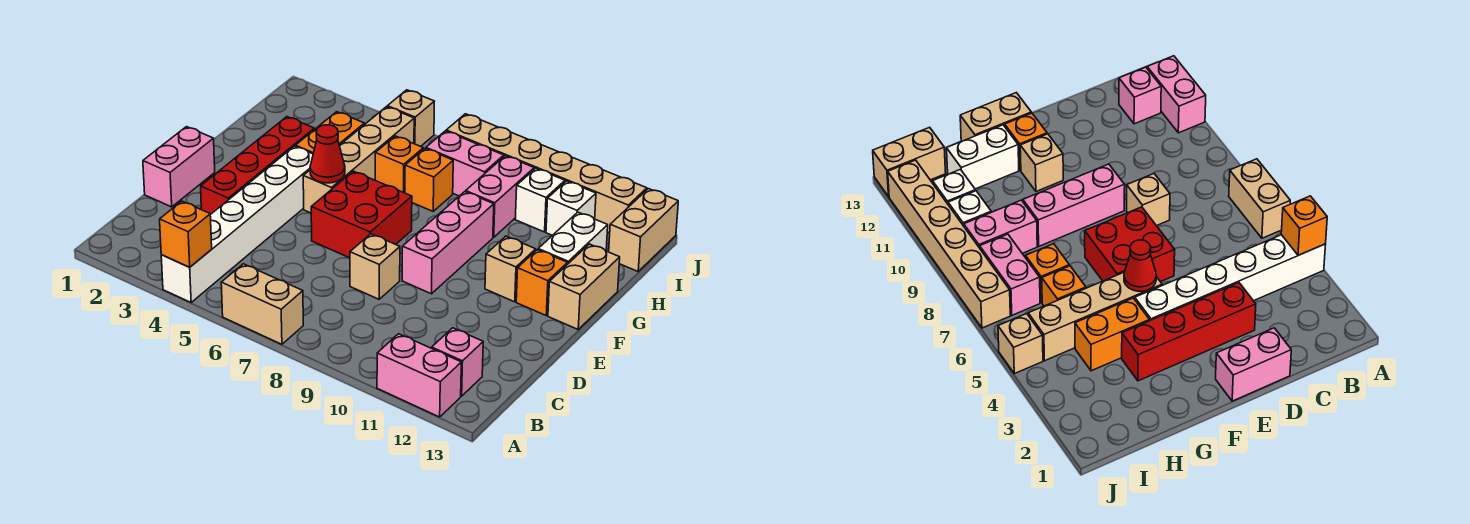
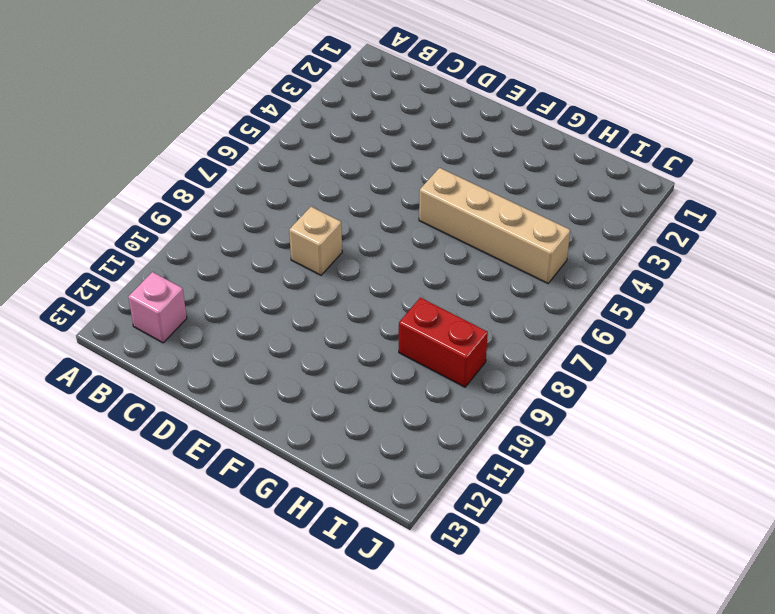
red brick H9:I9 level 1 -> pink brick H9:I9 level 1
none -> white brick A4:F4 level 1
none -> tan brick A6:A7 level 1
none -> pink brick A11:A12 level 1

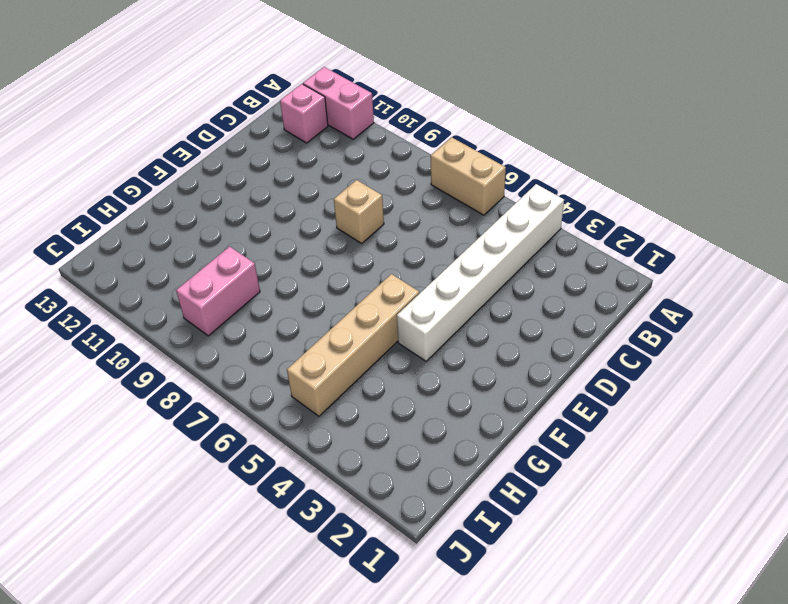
none -> pink brick D1:E1 level 1
none -> red brick D3:G3 level 1
none -> red brick E6:F7 level 1

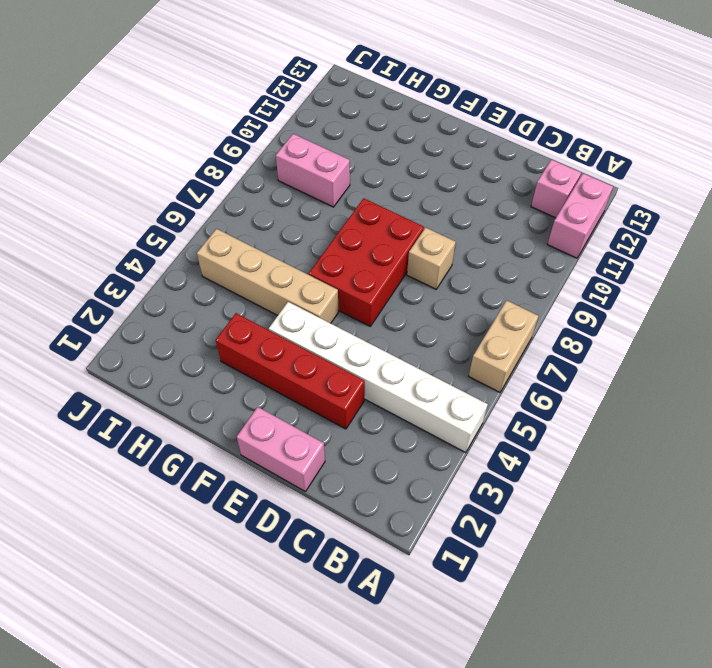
red brick E6:F8 level 1 -> red brick E6:F7 level 1
none -> pink brick E9:G9 level 1
none -> tan brick F11 level 1
none -> orange brick F12 level 1

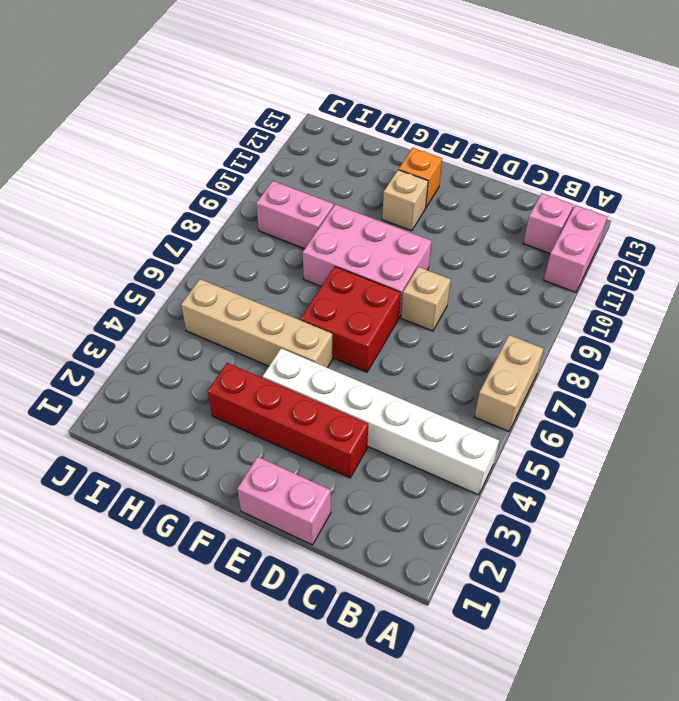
pink brick E8:G9 level 1 -> pink brick E9:G9 level 1
none -> tan brick F13:G13 level 1
none -> orange brick G4:H4 level 1
none -> white brick G12:H12 level 1

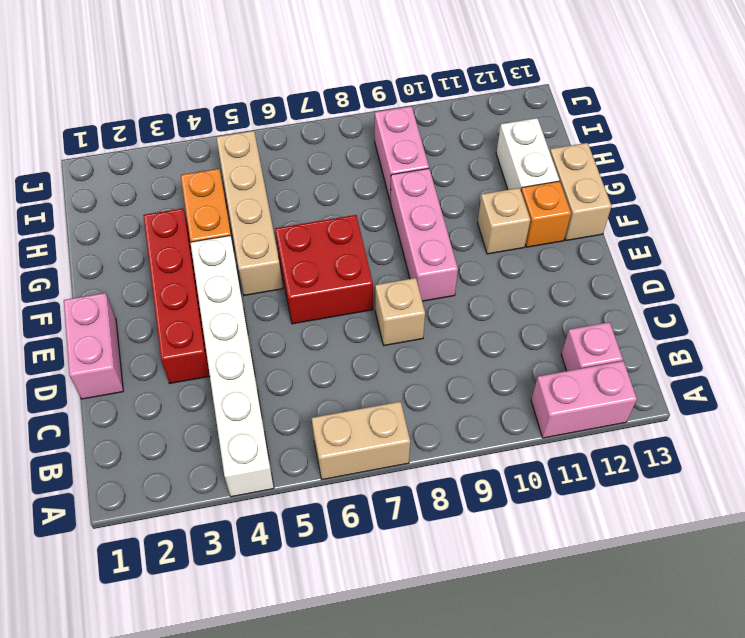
none -> orange brick H6 level 1
none -> orange brick H7 level 1
none -> pink brick I7:I8 level 1

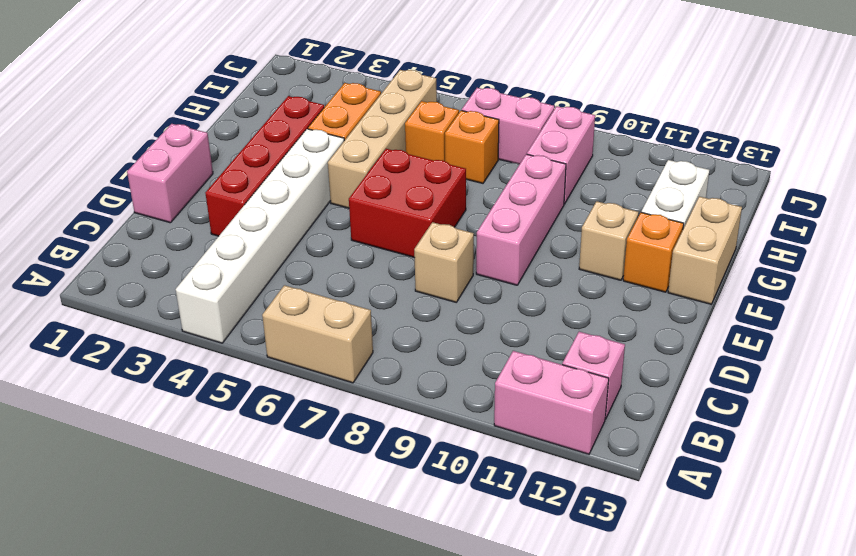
none -> white brick I10 level 1
none -> white brick I11 level 1
none -> tan brick I13:J13 level 1

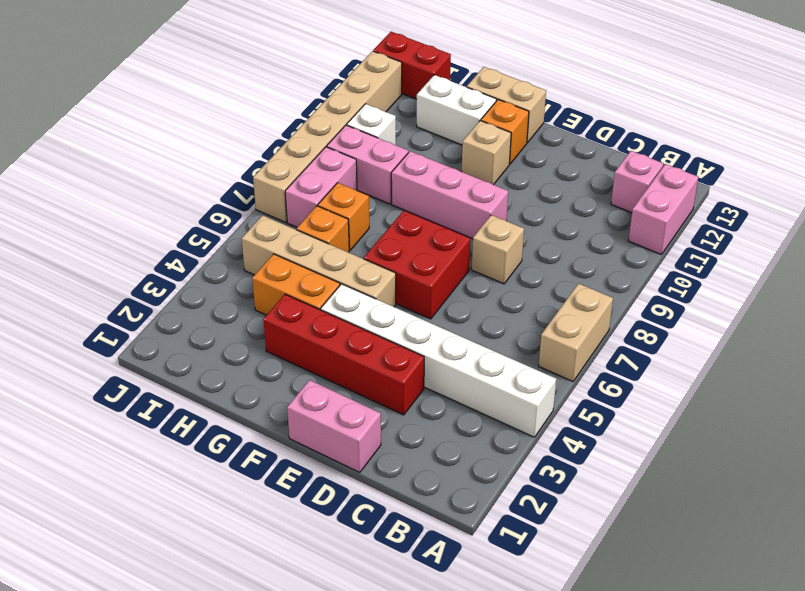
red brick I13:J13 level 1 -> tan brick I13:J13 level 1
none -> white brick I11 level 1
none -> tan brick J5 level 1
none -> orange brick A4 level 2

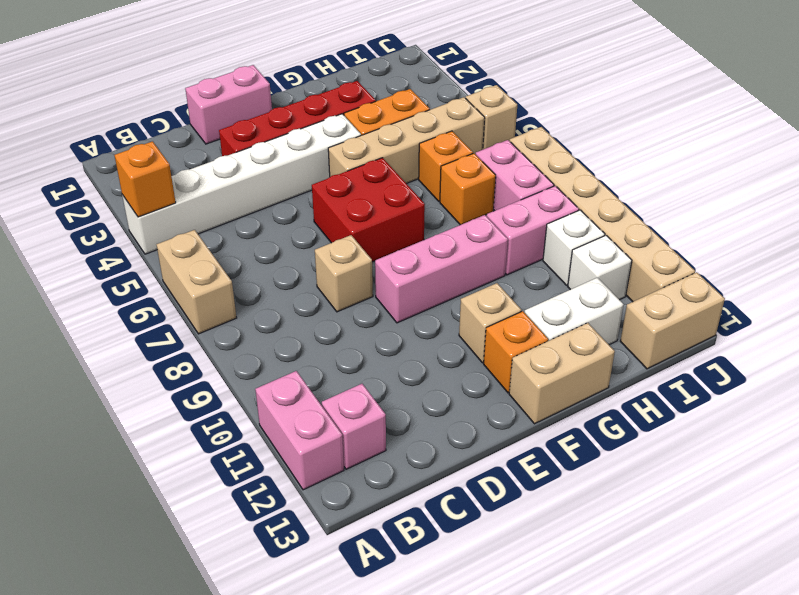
none -> red cone F5 level 2

